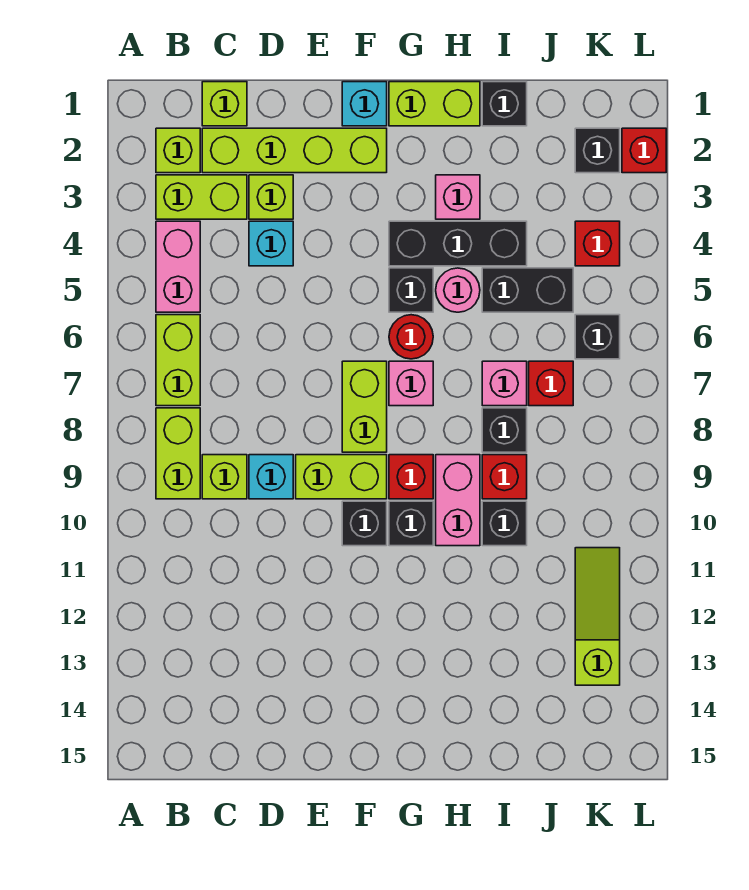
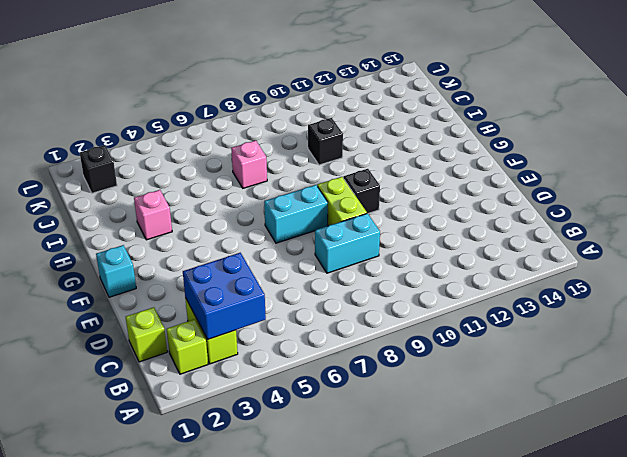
blue brick B3:C4 level 2 -> none
cyan brick D8:D9 level 1 -> cyan brick D9 level 1
cyan brick F7:F8 level 1 -> lime brick F7:F8 level 1
none -> pink brick B4:B5 level 1
none -> lime brick B6:B7 level 1
none -> lime brick B8:B9 level 1
none -> lime brick C2:F2 level 1

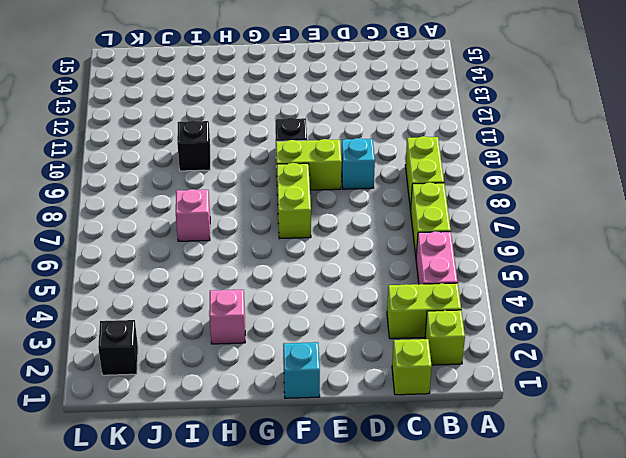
none -> lime brick C2:F2 level 1
none -> lime brick C9 level 1
none -> lime brick D3 level 1
none -> cyan brick D4 level 1

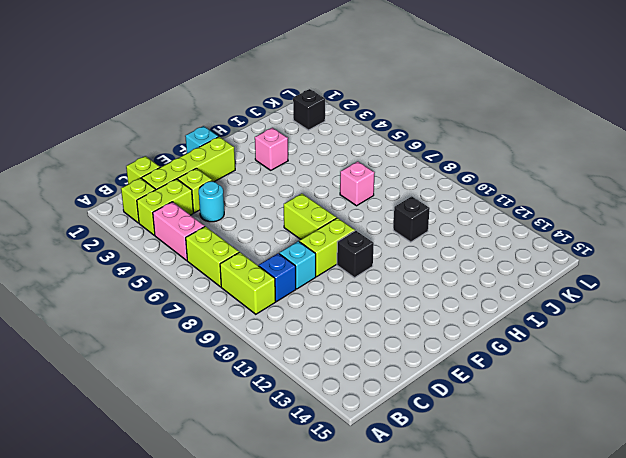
blue brick C9 level 1 -> lime brick C9 level 1
cyan round brick D4 level 1 -> cyan brick D4 level 1
none -> lime brick G1:H1 level 1
none -> black brick G4:I4 level 1
none -> black brick G5 level 1
none -> red round brick G6 level 1

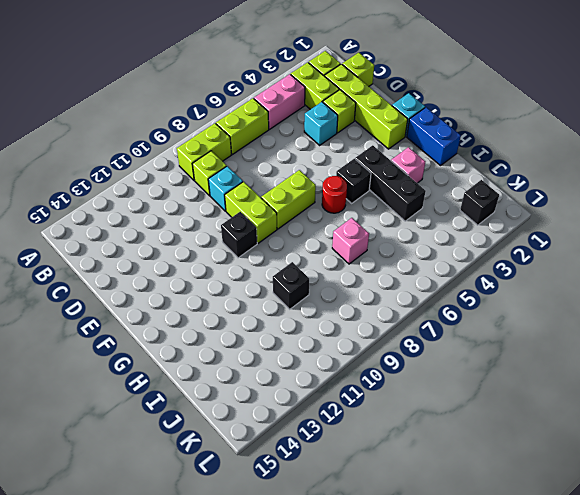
blue brick G1:H1 level 1 -> lime brick G1:H1 level 1
none -> pink brick G7 level 1
none -> red brick G9 level 1
none -> black brick G10 level 1
none -> pink round brick H5 level 1

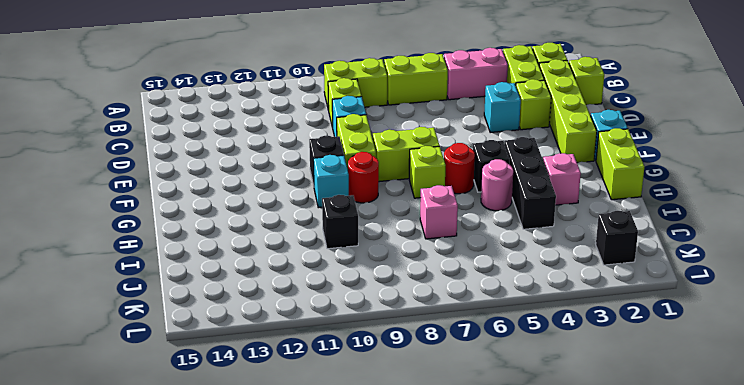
lime brick G7 level 1 -> pink brick G7 level 1
red round brick G9 level 1 -> red brick G9 level 1
cyan brick G10 level 1 -> black brick G10 level 1
none -> pink brick H9:H10 level 1
none -> black brick I1 level 1
none -> black brick I5:J5 level 1
none -> black brick I8 level 1

